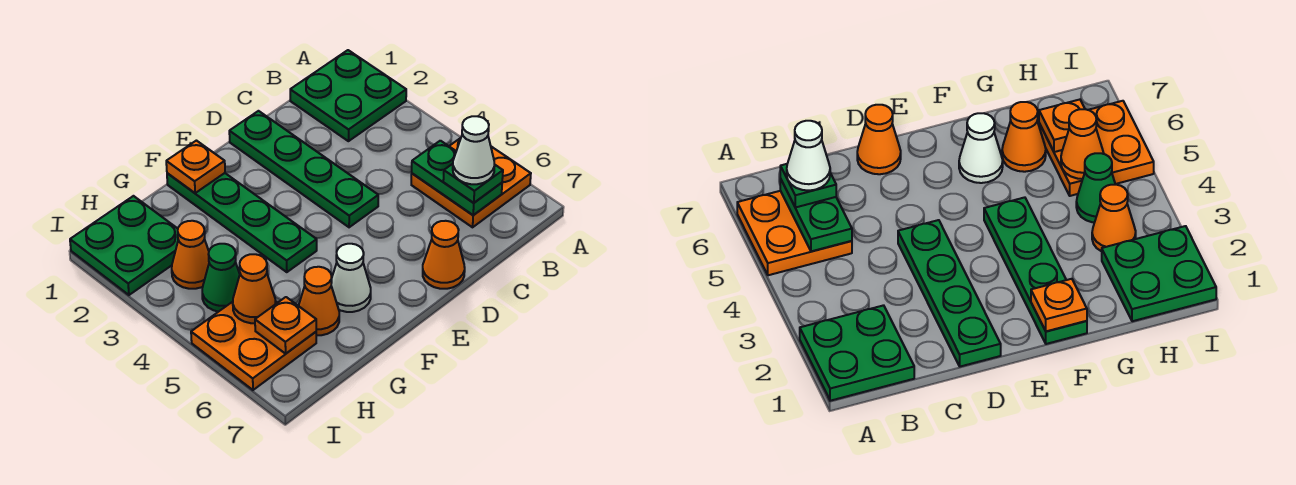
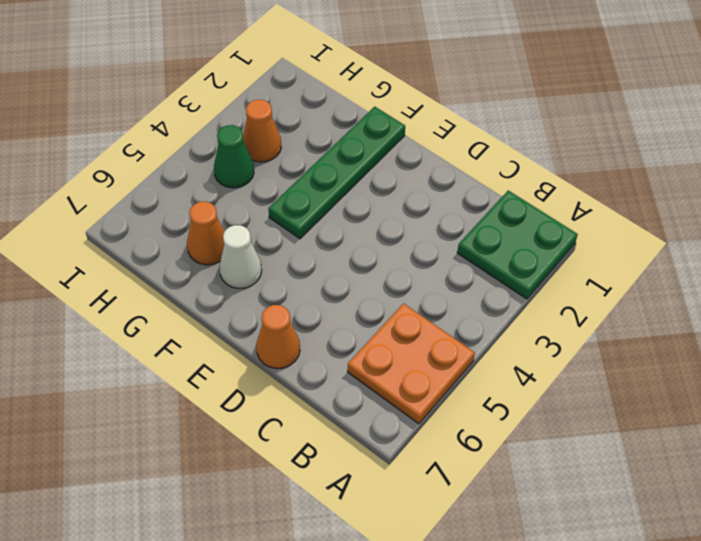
none -> green plate D1:D4 level 1
none -> green plate H1:I2 level 1
none -> orange plate H5:I6 level 1

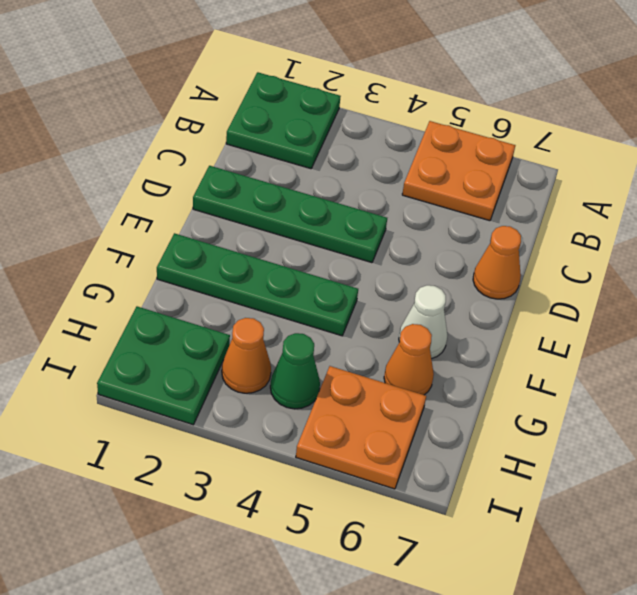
none -> green plate B5:B6 level 2
none -> orange plate F1 level 2
none -> orange cone H5 level 2

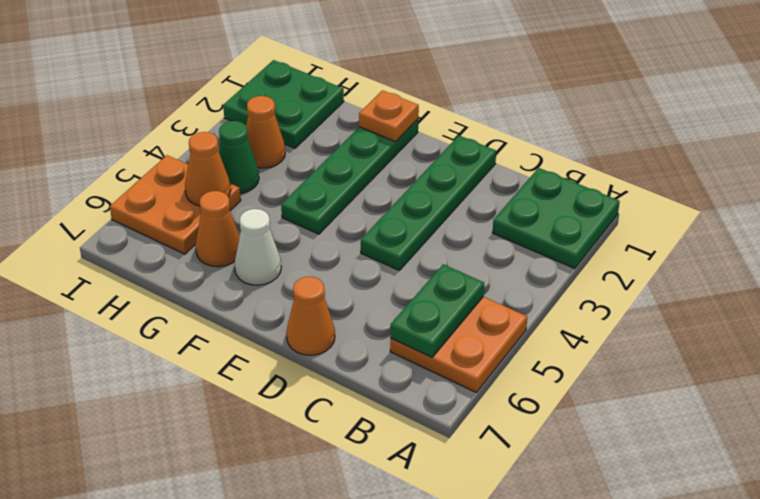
none -> orange plate H6 level 2
none -> green plate B6 level 3
none -> white cone B6 level 4

